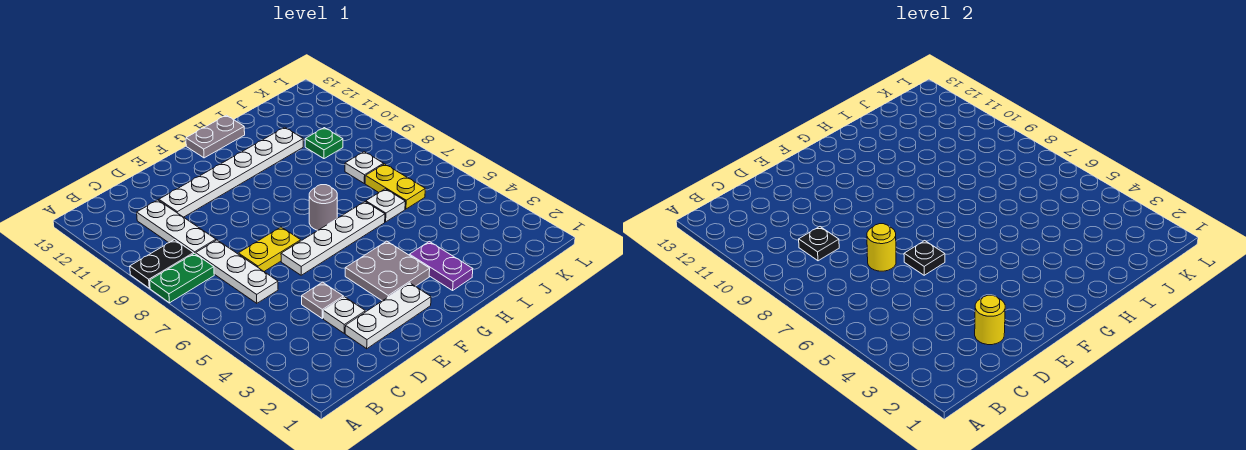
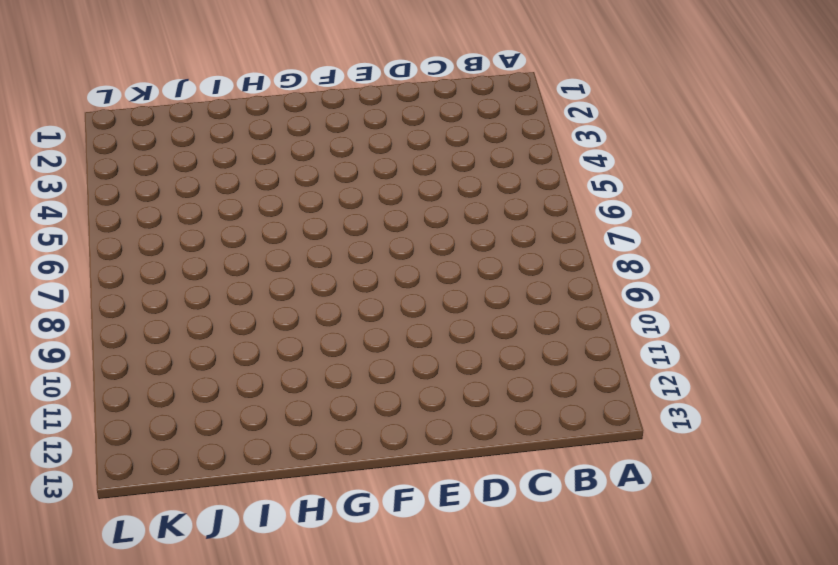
none -> green plate A8:B8 level 1
none -> black plate A9:B9 level 1
none -> white plate C6:C8 level 1

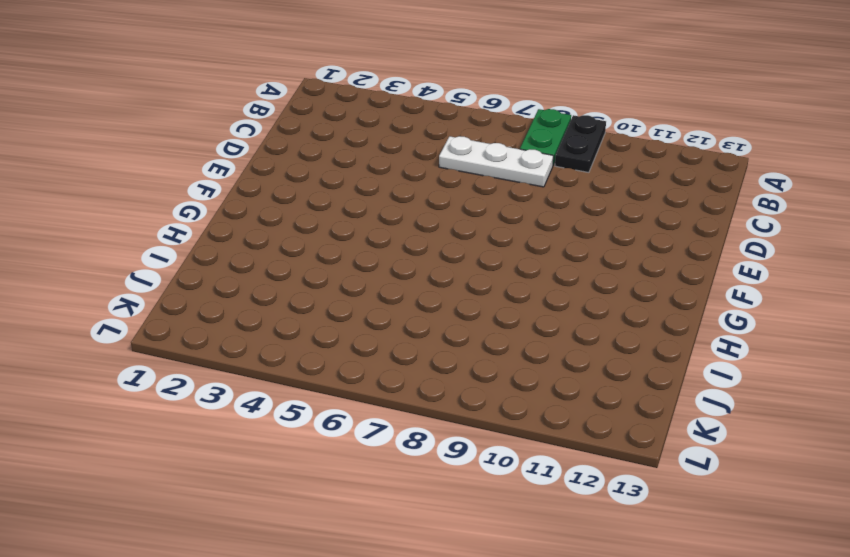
none -> white plate C9:C11 level 1
none -> white plate D2:F2 level 1
none -> white plate D3 level 1

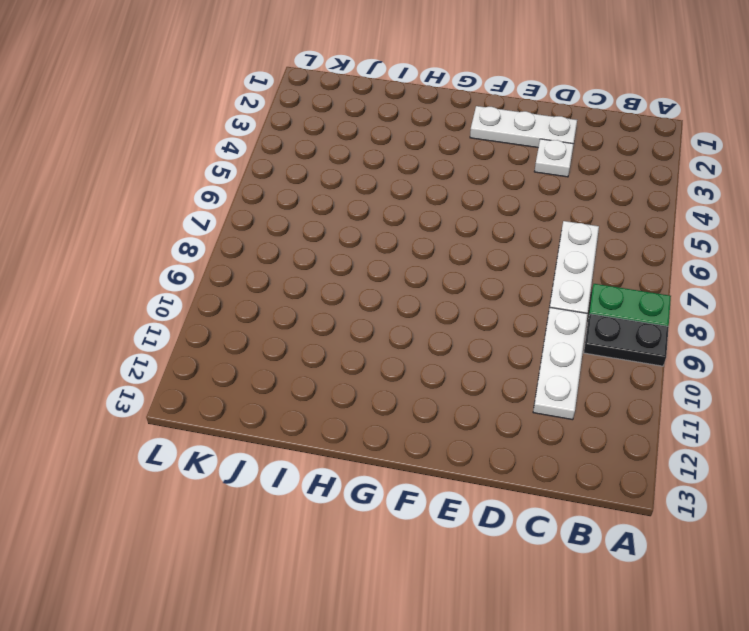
none -> grey plate D4 level 1
none -> yellow plate D7:E7 level 1
none -> white plate D11:I11 level 1

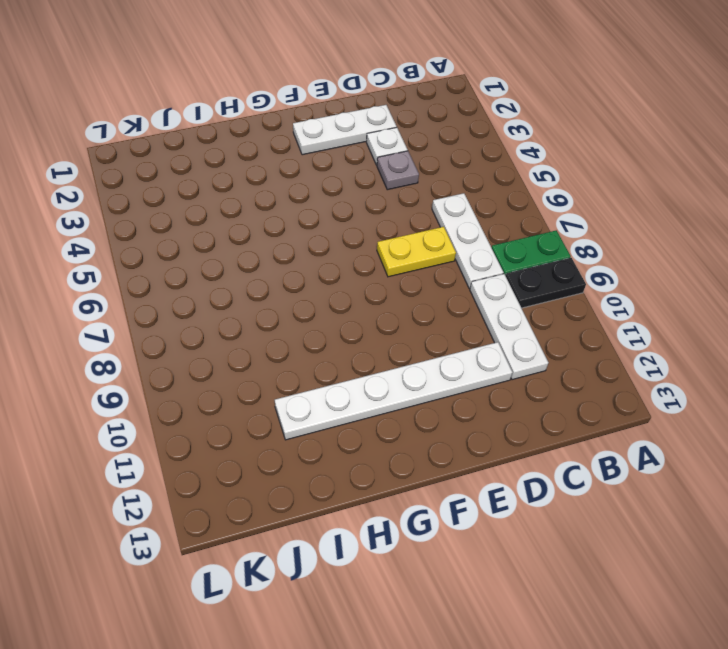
none -> white plate E6:H6 level 1
none -> grey plate F3:G4 level 1
none -> grey round brick G7 level 1

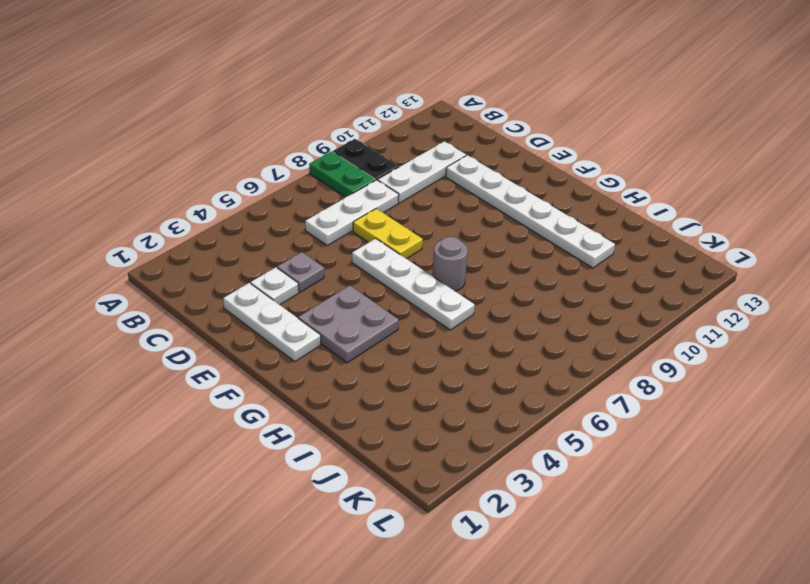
none -> grey plate G13:H13 level 1
none -> purple plate H2:H3 level 1
none -> white plate I6 level 1

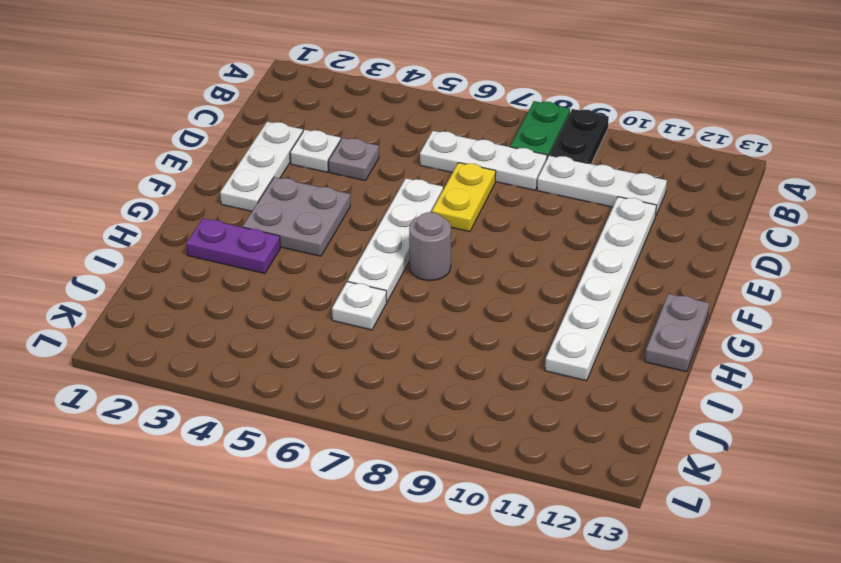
none -> yellow plate J6:J7 level 1
none -> white plate J8 level 1
none -> green plate J10 level 1

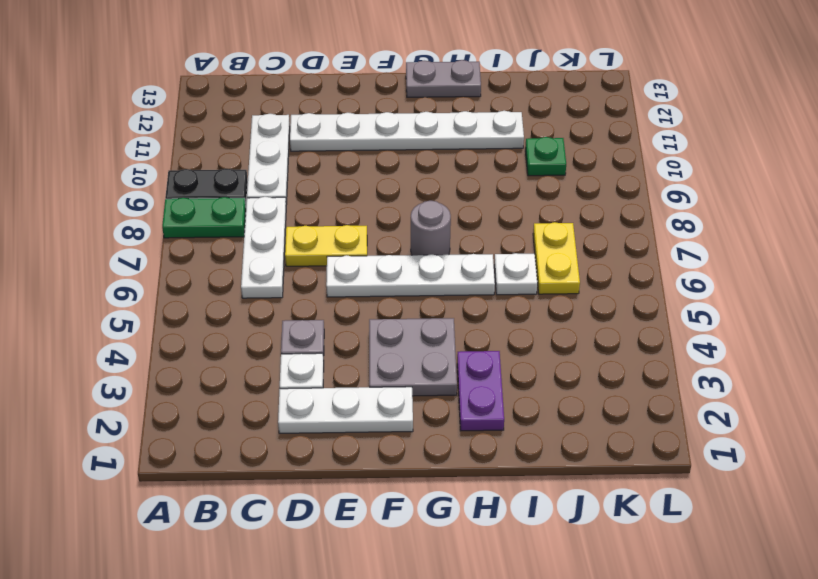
none -> white plate J8 level 1
none -> black plate C9 level 2
none -> yellow round brick D2 level 2

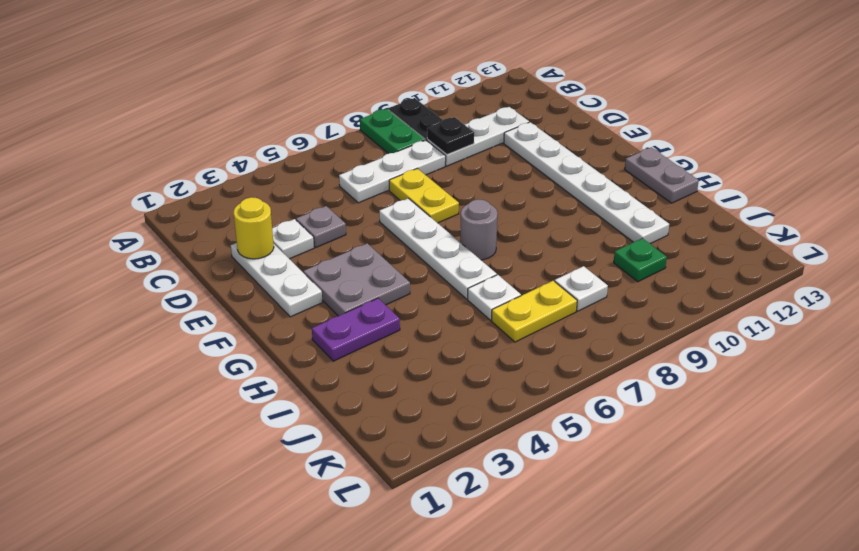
none -> yellow round brick D7 level 2
none -> black plate E6 level 2

